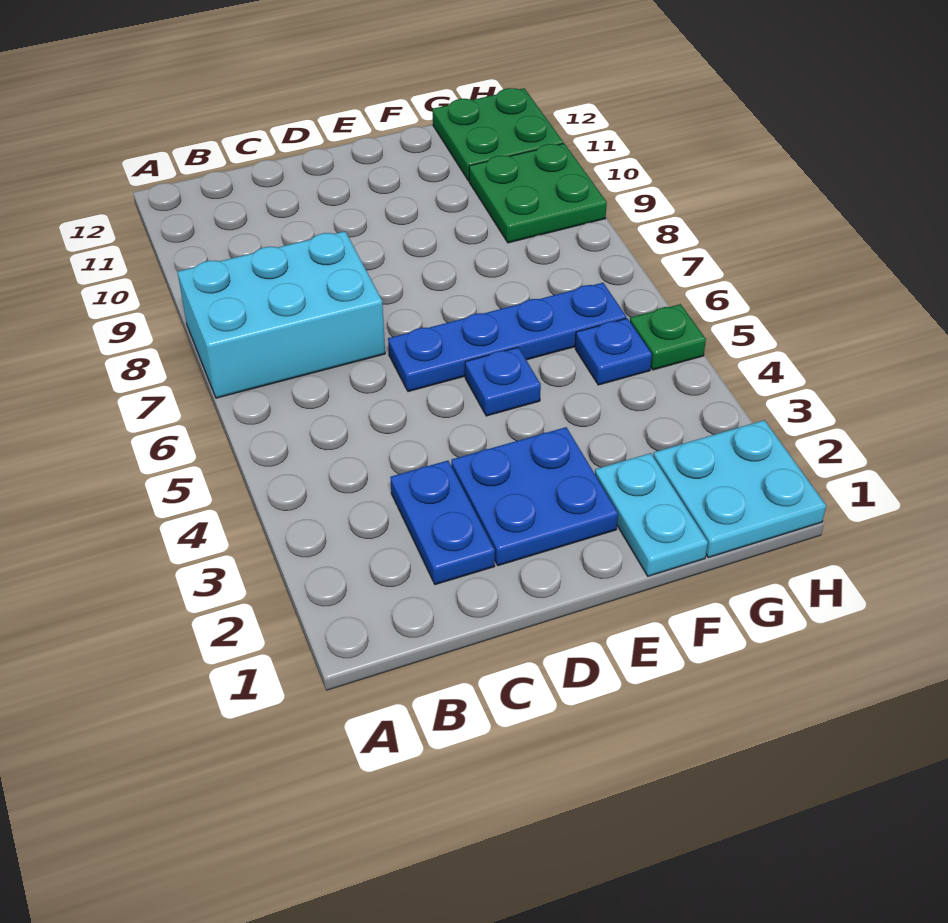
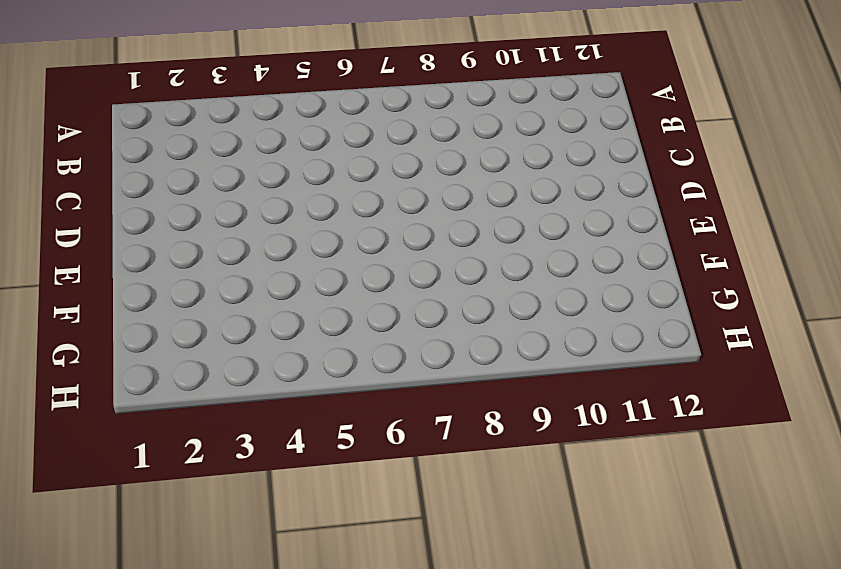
none -> cyan brick A7:C8 level 1
none -> blue plate C2:C3 level 1

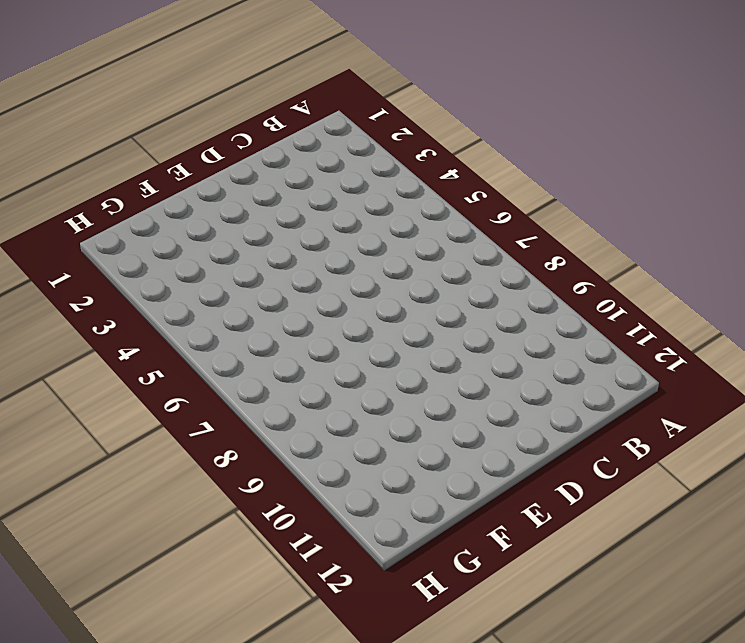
none -> cyan brick A7:C8 level 1
none -> blue plate C2:C3 level 1

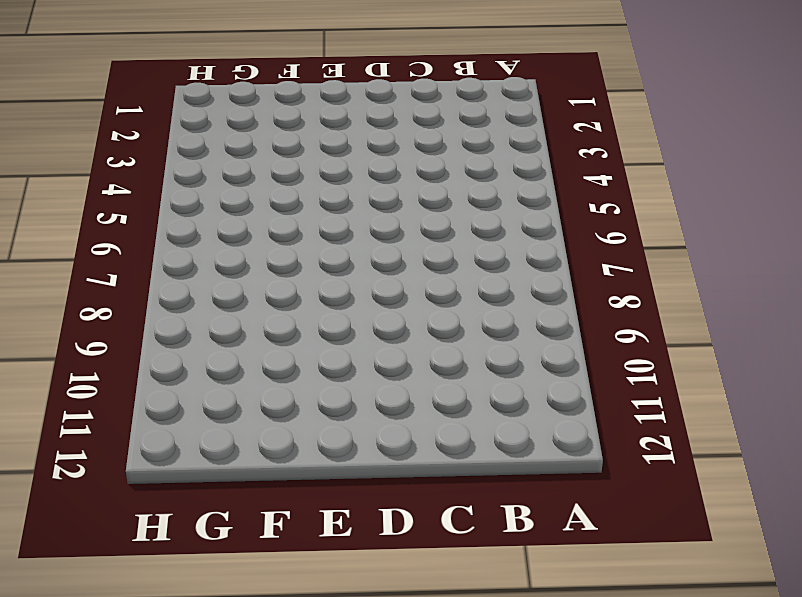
none -> cyan brick A7:C8 level 1
none -> blue plate C2:C3 level 1

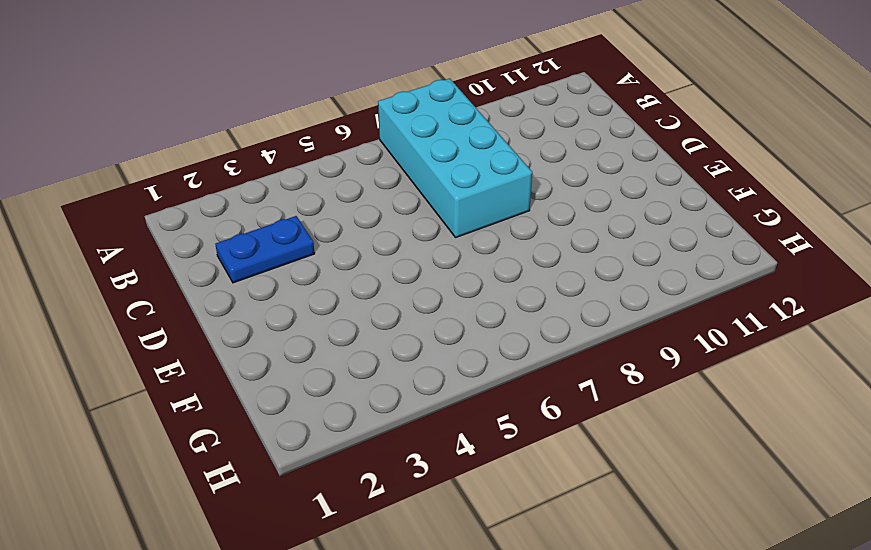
cyan brick A7:D8 level 1 -> cyan brick A7:C8 level 1
none -> blue plate D2:E3 level 1
none -> blue plate D6:G6 level 1

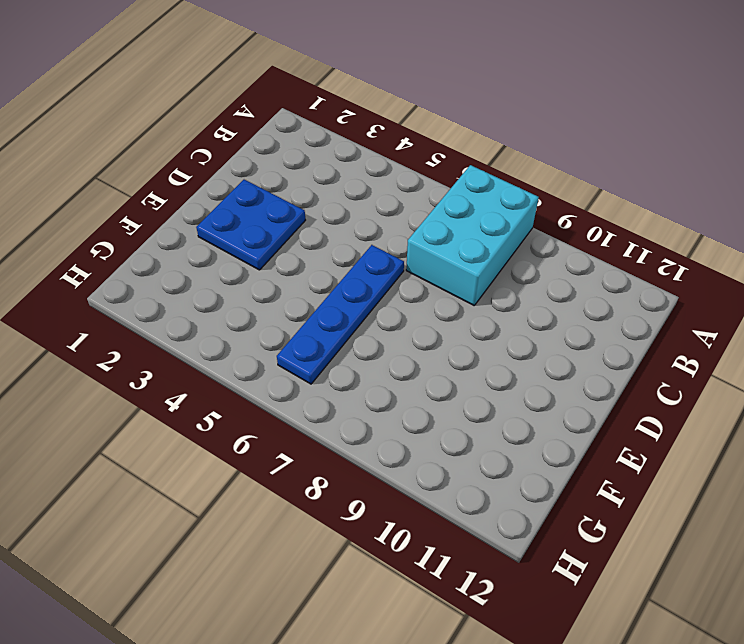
none -> blue plate C2:C3 level 1
none -> blue plate E5 level 1

